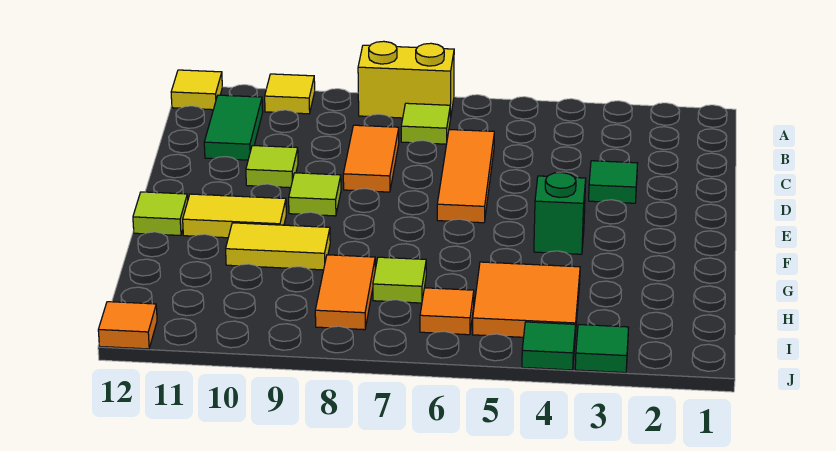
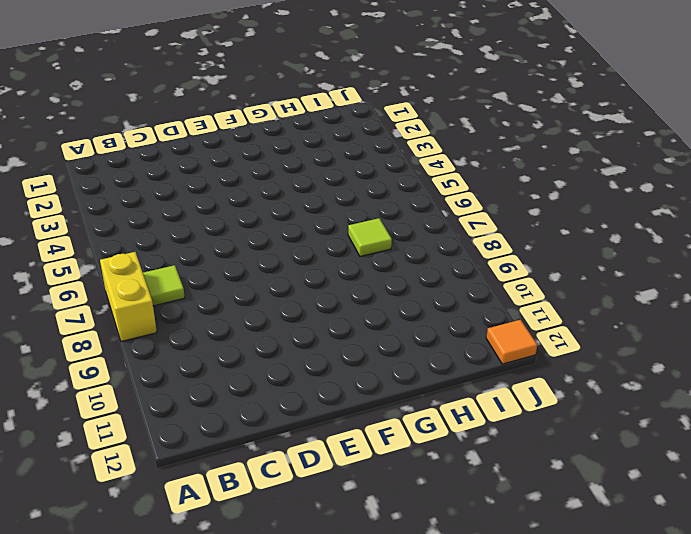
none -> yellow tile A10 level 1
none -> yellow tile A12 level 1
none -> green tile B11:C11 level 1

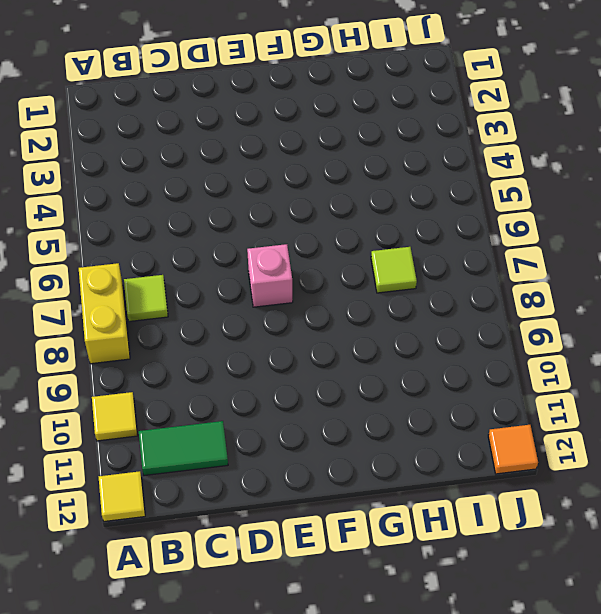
pink brick E7 level 1 -> none
none -> orange tile C6:E6 level 1
none -> orange tile C8:D8 level 1
none -> green tile D3 level 1

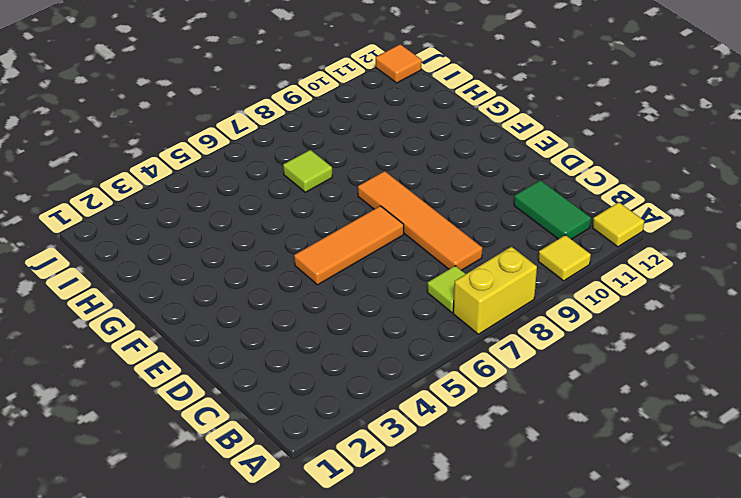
orange tile C8:F8 level 1 -> orange tile C8:D8 level 1
orange tile E5:E7 level 1 -> orange tile C6:E6 level 1
none -> green tile D3 level 1
none -> lime tile D10 level 1
none -> lime tile E9 level 1

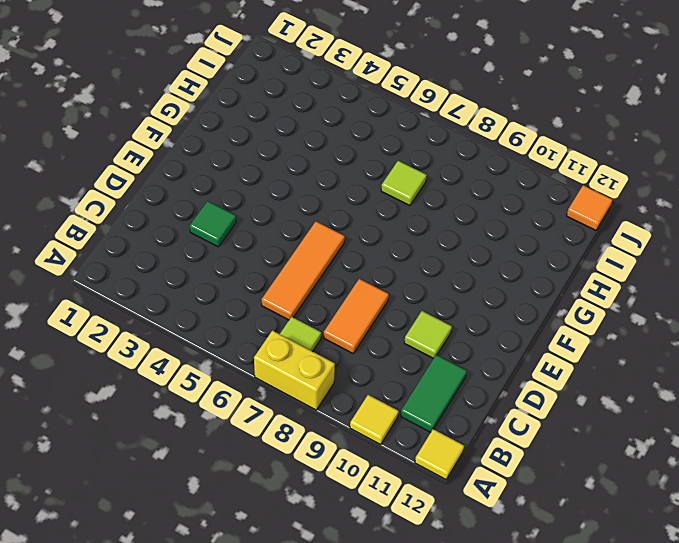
none -> lime tile E9 level 1
none -> green brick F4 level 1
none -> yellow tile F10:F11 level 1

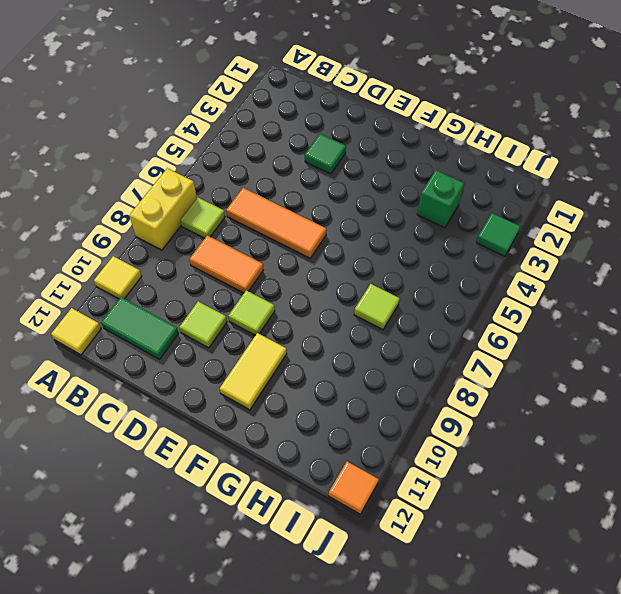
green brick H3 level 1 -> green brick F4 level 1
none -> lime tile F12 level 1
none -> yellow tile G9:G10 level 1
none -> orange tile H4:I5 level 1

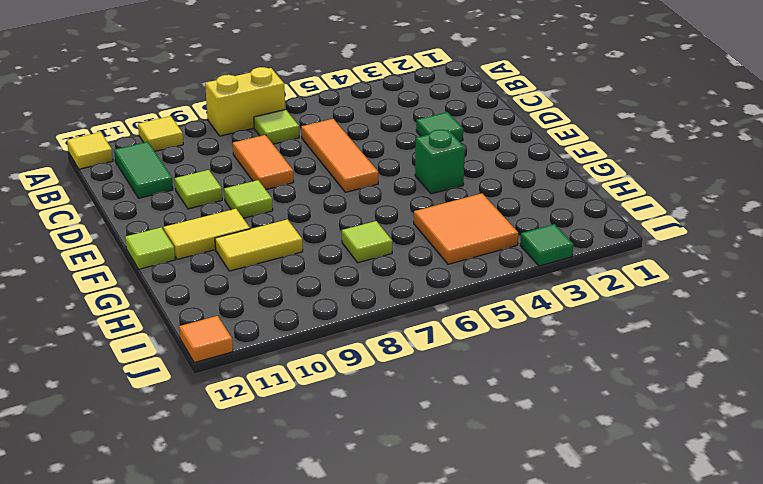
none -> orange tile H8:I8 level 1
none -> orange tile I6 level 1
none -> green tile J4 level 1

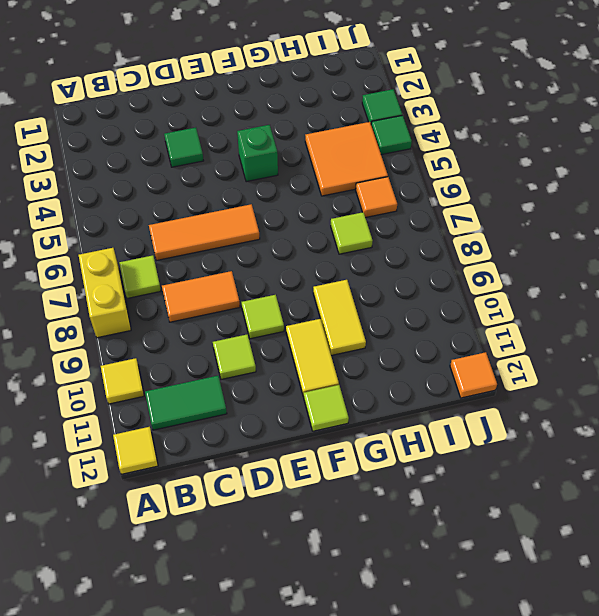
none -> orange tile H8:I8 level 1

